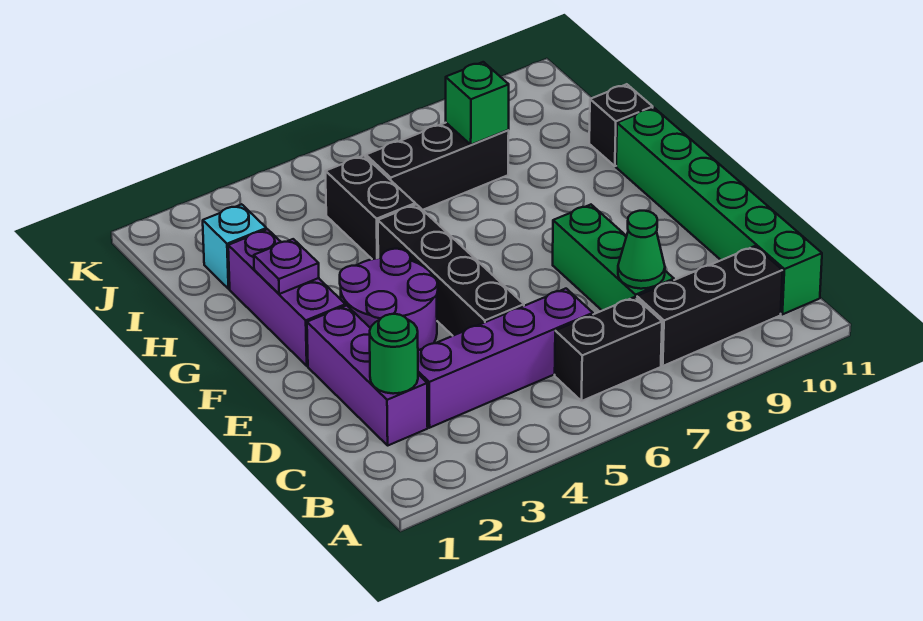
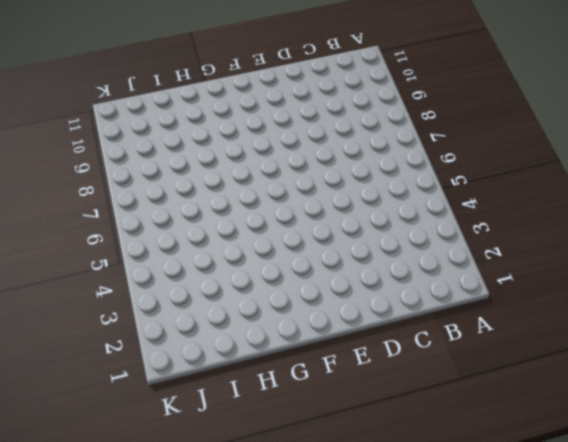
none -> black brick B6:B7 level 1
none -> black brick B8:B10 level 1
none -> green brick B11:G11 level 1

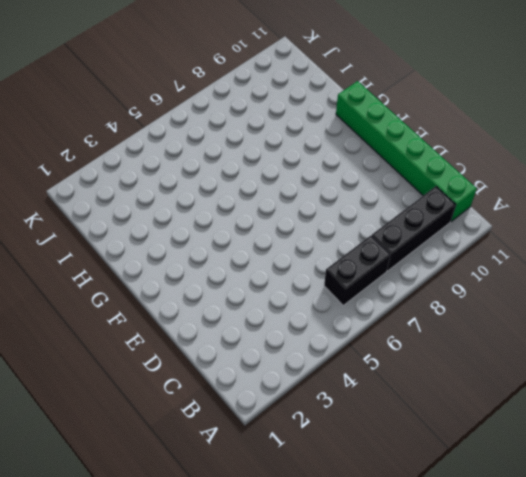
none -> purple brick C2:E2 level 1
none -> purple brick C3:C6 level 1
none -> green brick C8:E8 level 1

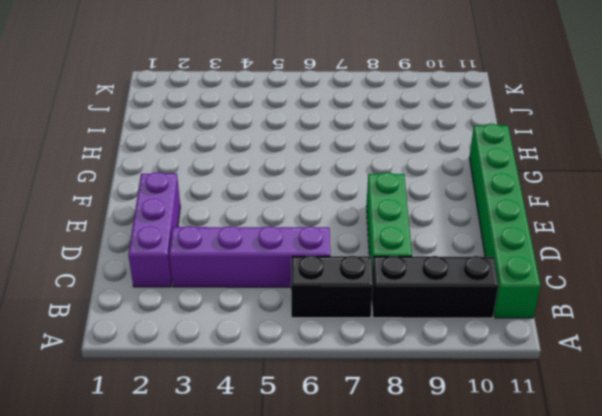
none -> black brick D5:G5 level 1
none -> purple round brick E3:F4 level 1
none -> purple brick F2:H2 level 1

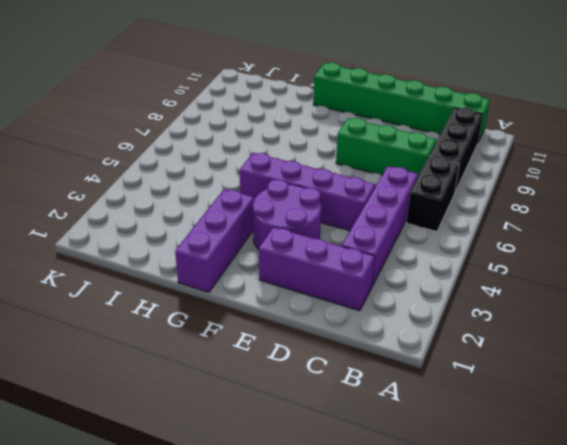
purple brick D5:G5 level 1 -> black brick D5:G5 level 1
purple brick G1:G3 level 1 -> purple brick F2:H2 level 1
none -> black brick H5:I5 level 1
none -> black brick H11 level 1
none -> cyan brick I2 level 1

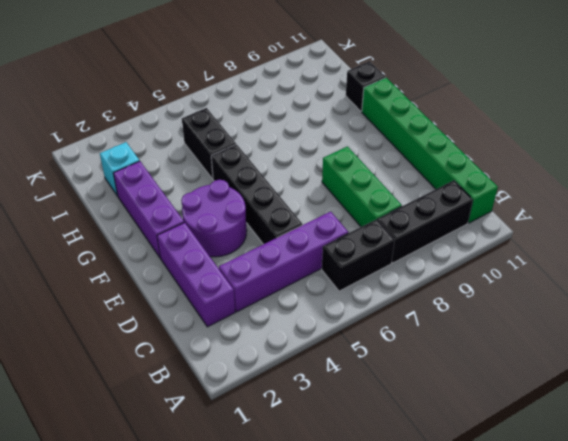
none -> black brick I6:I8 level 1
none -> green round brick C2 level 2
none -> green cone C8 level 2

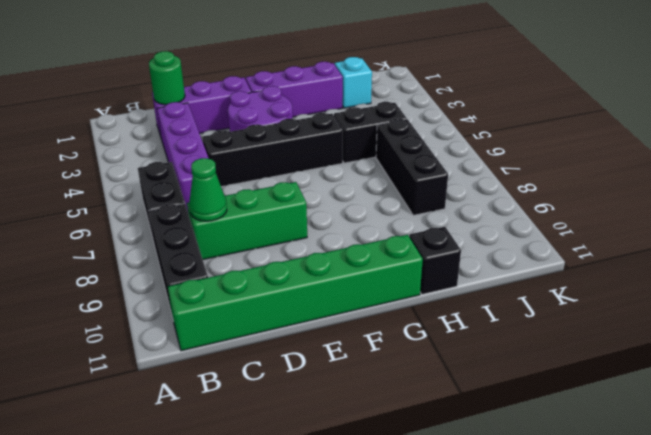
none -> purple plate G2 level 2
none -> green brick I8 level 2

